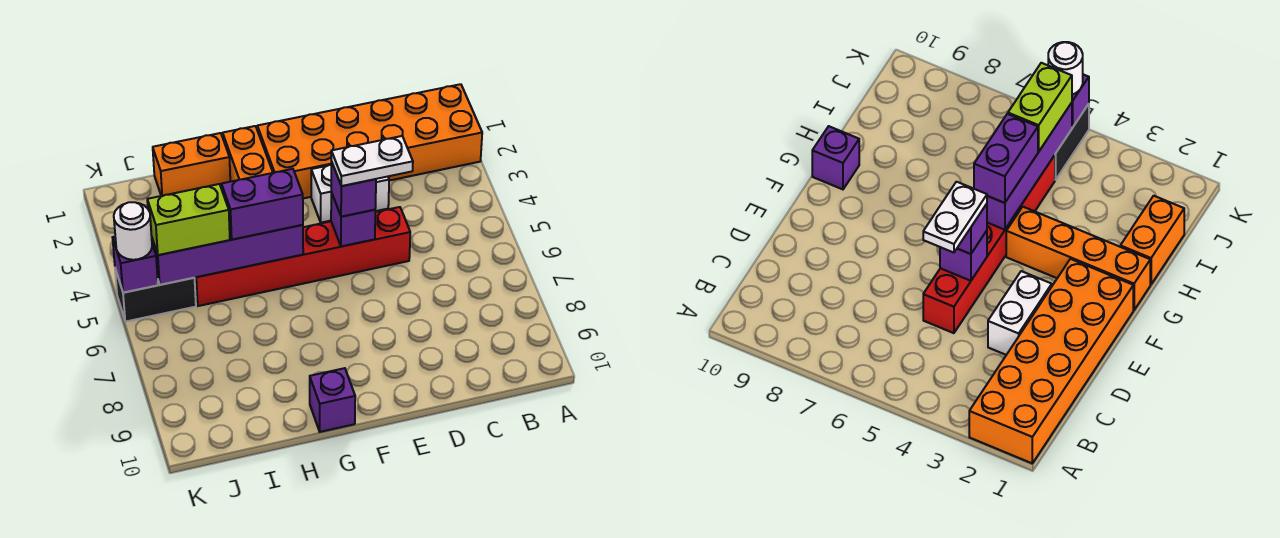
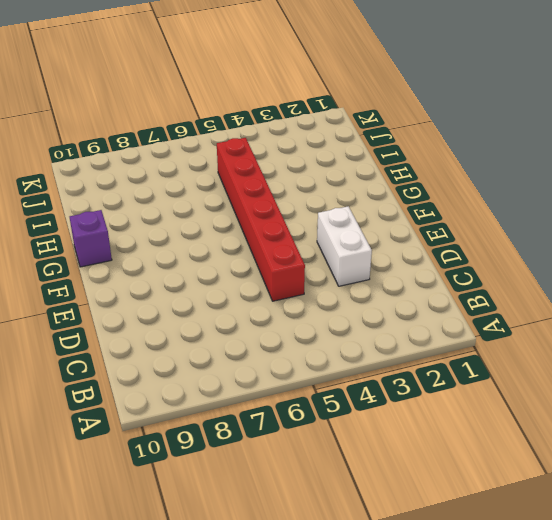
none -> orange brick A1:F2 level 1
none -> orange brick G1:G4 level 1
none -> orange brick H1:I1 level 1

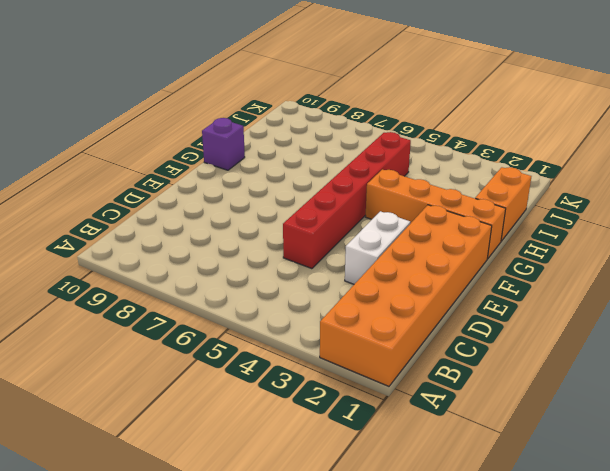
none -> black brick J5:K5 level 1
none -> purple brick E5 level 2
none -> purple brick G5:J5 level 2

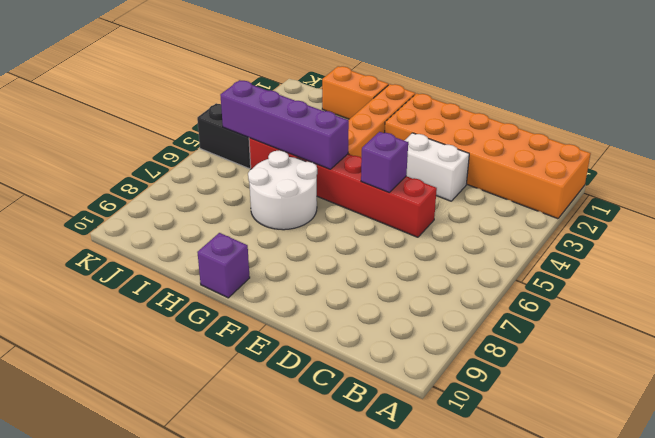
white round brick G6:H7 level 1 -> none
none -> purple brick K5 level 2
none -> purple brick E5 level 3
none -> purple brick G5:H5 level 3

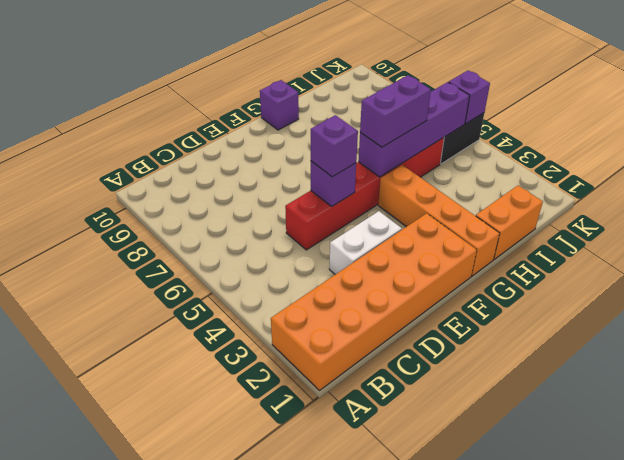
none -> lime brick I5:J5 level 3
none -> white round brick K5 level 3
none -> white plate D5:E5 level 4

